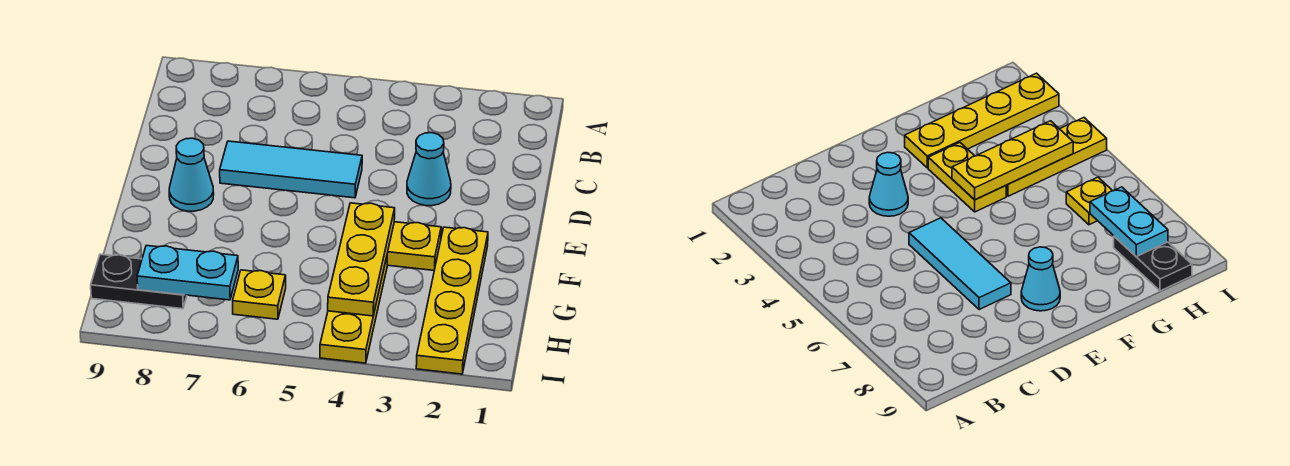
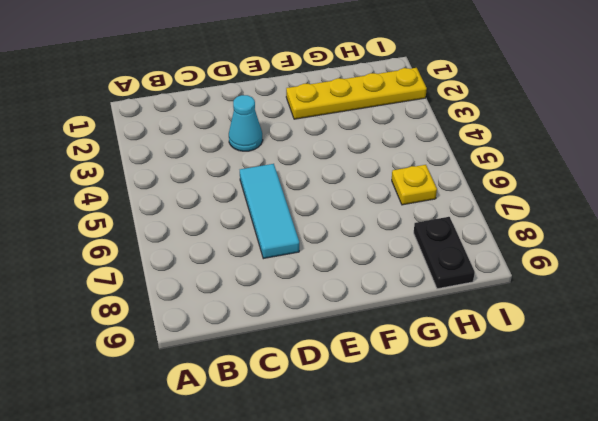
none -> cyan cone E8 level 1
none -> yellow plate F3:F4 level 1

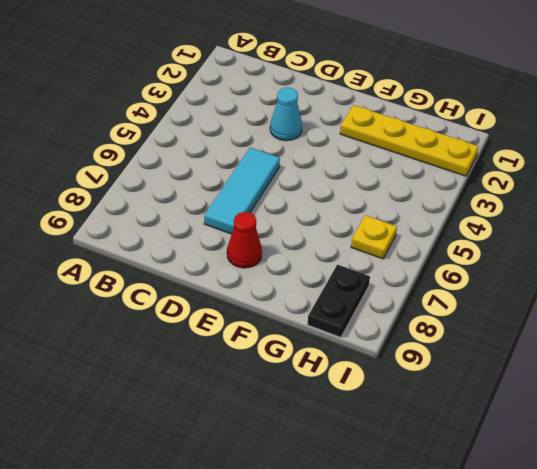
red cone E8 level 1 -> cyan cone E8 level 1
none -> yellow plate F3:F4 level 1
none -> yellow plate G4:I4 level 1

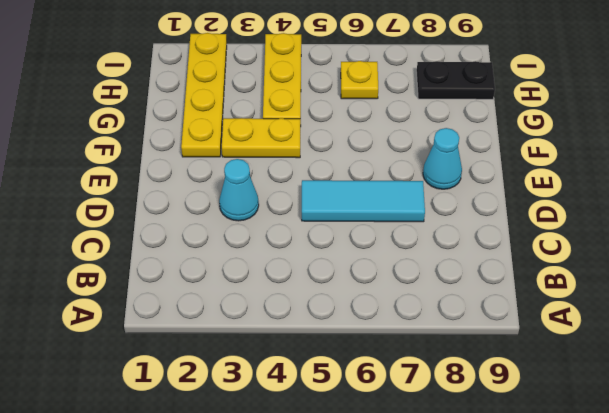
none -> yellow plate F4:H4 level 2
none -> cyan plate H7:H8 level 2

